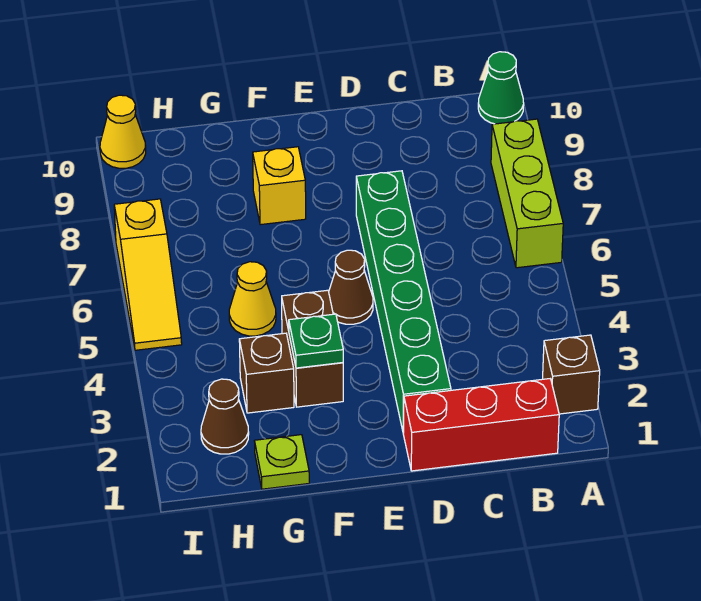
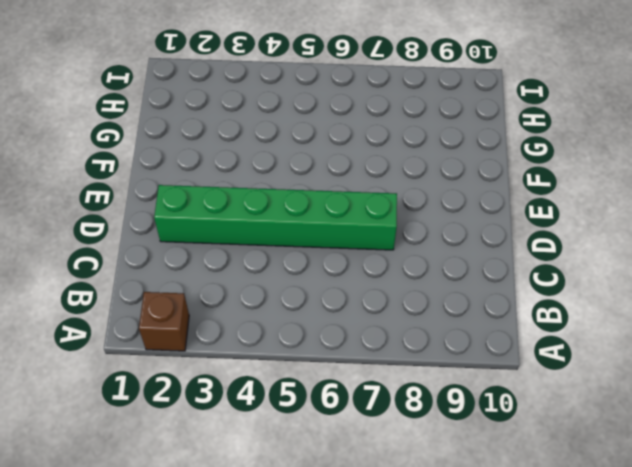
none -> lime brick A6:A8 level 1
none -> green cone A10 level 1
none -> red brick B1:D1 level 1

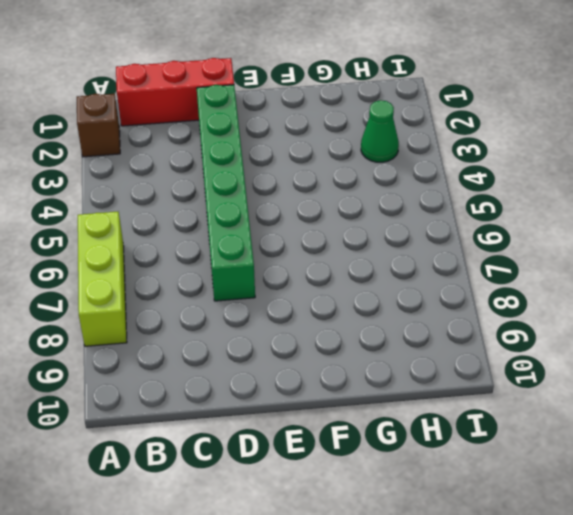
green cone H3 level 1 -> green cone A10 level 1
none -> brown cone E5 level 1
none -> brown brick F3:F4 level 1
none -> yellow brick F8 level 1

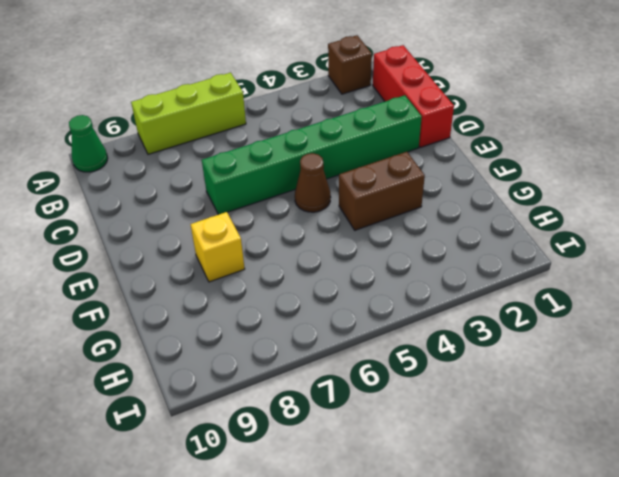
none -> lime plate G1 level 1
none -> brown brick G3 level 1
none -> yellow cone G5 level 1

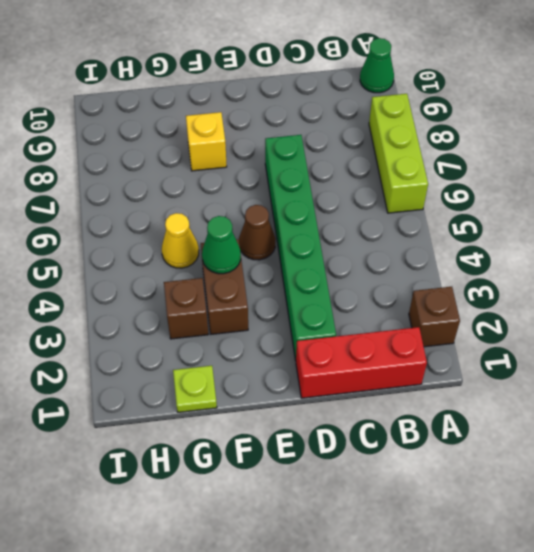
green cone F4 level 2 -> none
none -> brown cone H2 level 1
none -> yellow slope I5:I7 level 1 top 7
none -> yellow cone I10 level 1

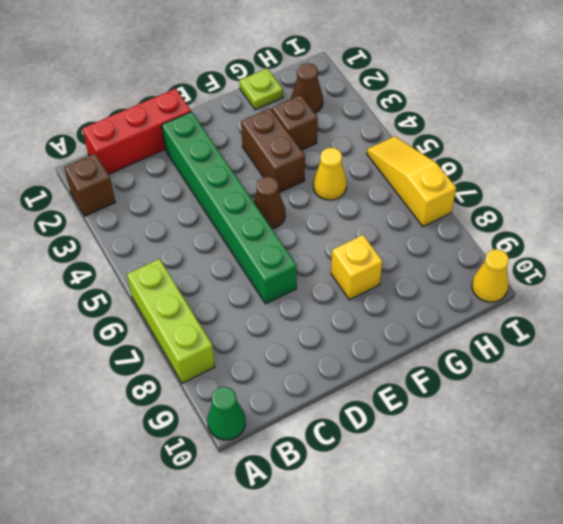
none -> green plate F3 level 2

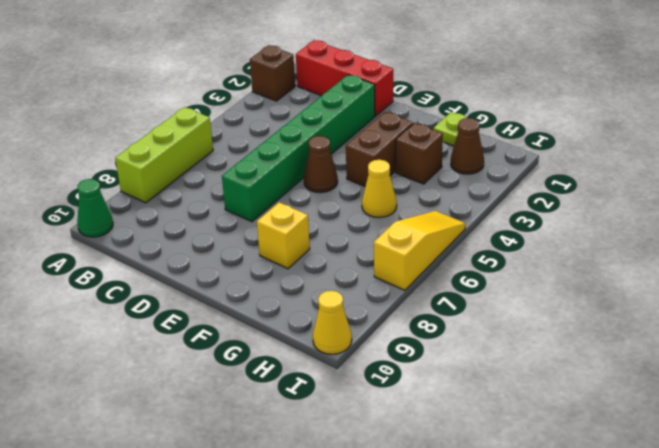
none -> green plate F3 level 2

